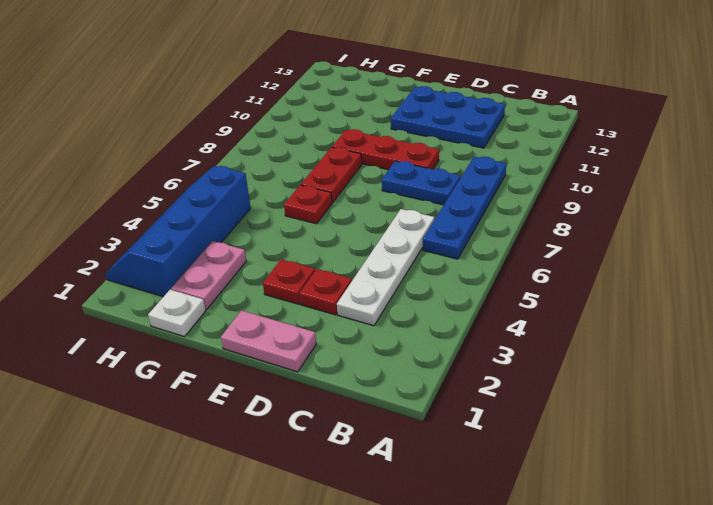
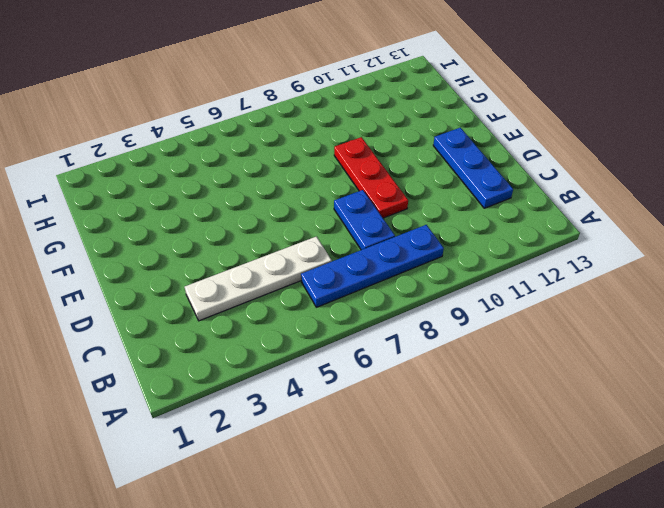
blue plate C12:E12 level 1 -> blue plate C11:E12 level 1
none -> pink plate D1:E1 level 1
none -> red plate D3 level 1
none -> red plate E3 level 1

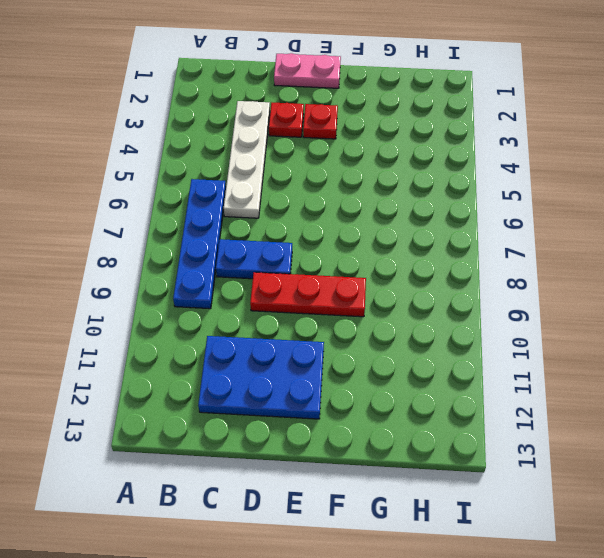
none -> red plate F6 level 1
none -> red plate F7:F8 level 1
none -> white plate G1 level 1

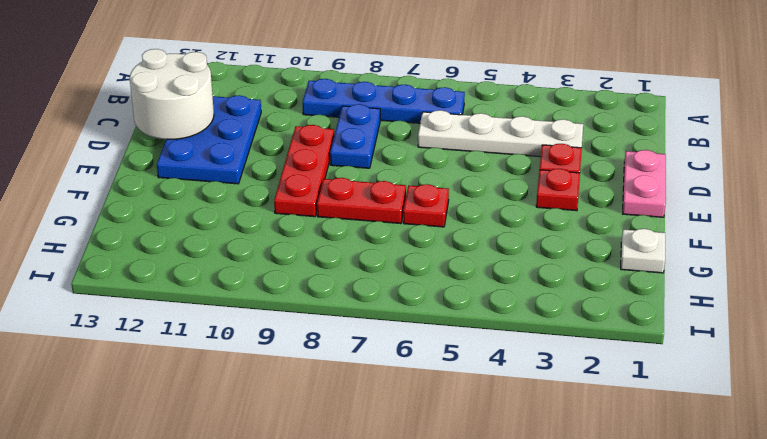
white round brick C12:D13 level 2 -> none
none -> pink plate G2:G3 level 1
none -> blue slope H2:I5 level 1 top H

